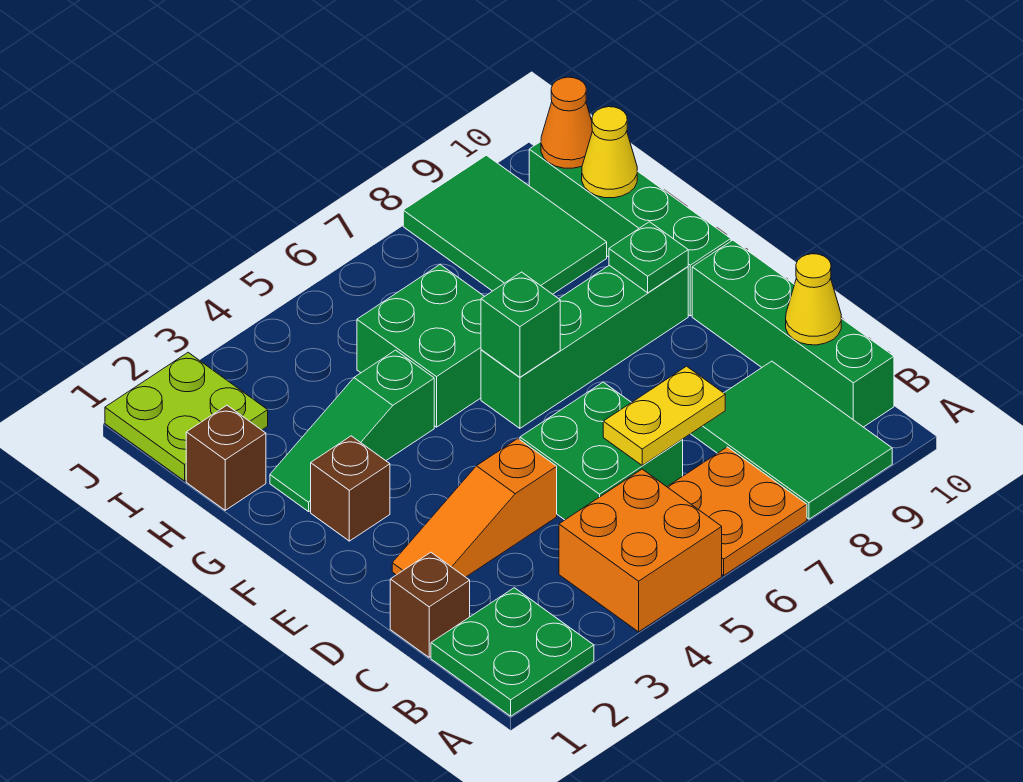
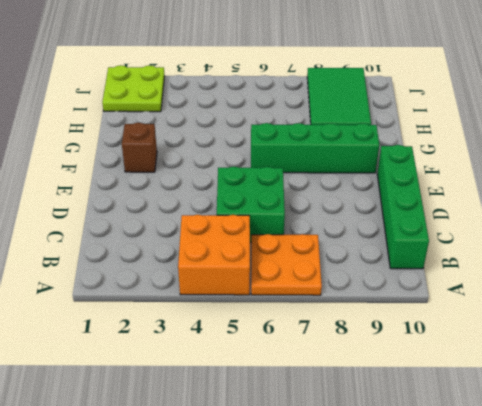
none -> green plate A1:B2 level 1
none -> green tile A8:C9 level 1
none -> brown brick C1 level 1

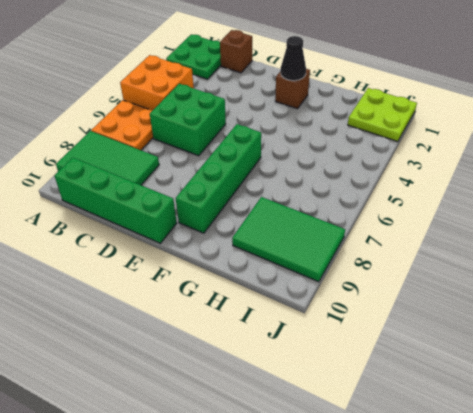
black cone F2 level 2 -> none
none -> orange slope D2:D4 level 1 top 4
none -> green brick F10:I10 level 1
none -> green slope G2:G4 level 1 top 4

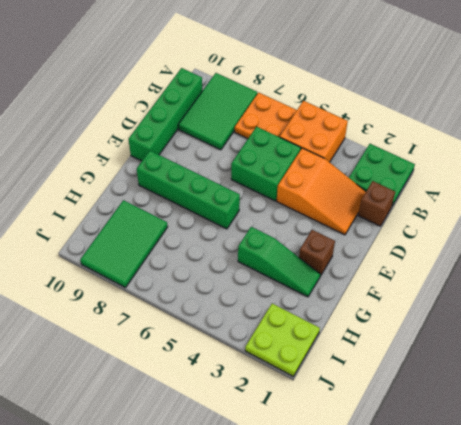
orange slope C2:D4 level 1 top 4 -> orange slope D2:D4 level 1 top 4
none -> green brick F10:I10 level 1
none -> green brick G5:H6 level 1
none -> brown brick H1 level 1

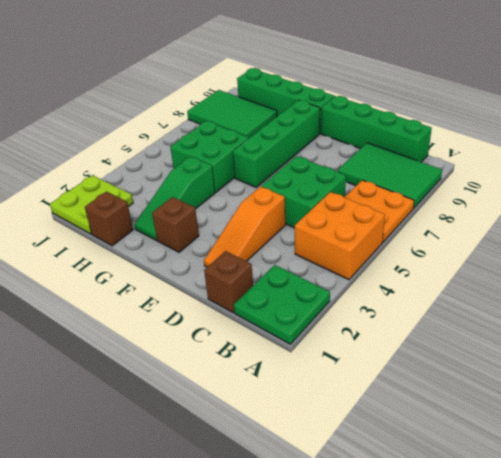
none -> yellow plate C6:C7 level 2
none -> yellow cone C10 level 2
none -> green brick F6 level 2

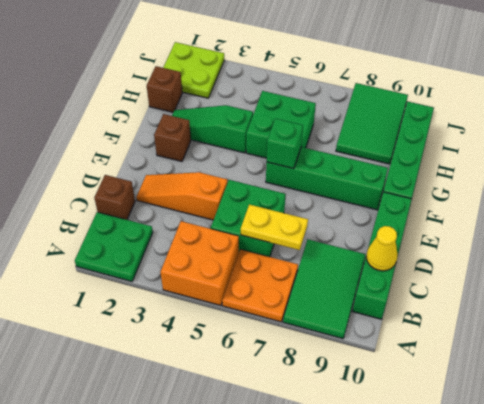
none -> green plate F9 level 2
none -> yellow cone H10 level 2
none -> orange cone I10 level 2

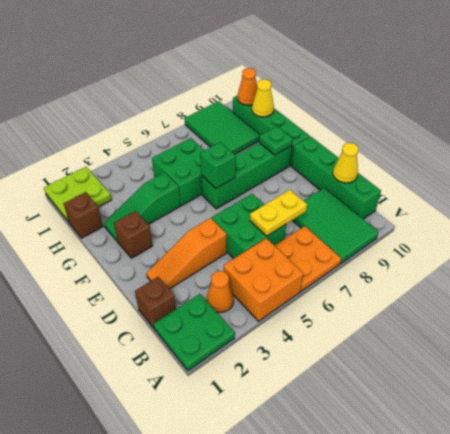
orange cone B3 level 1 -> none

